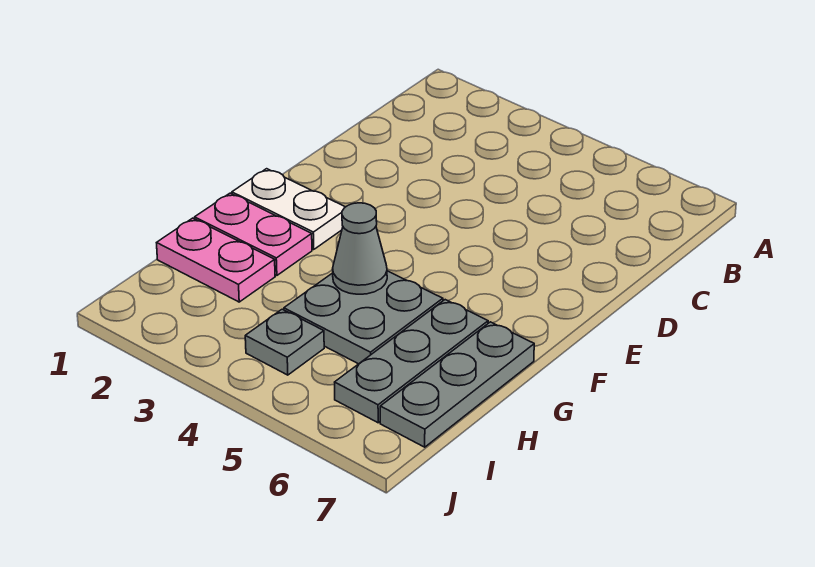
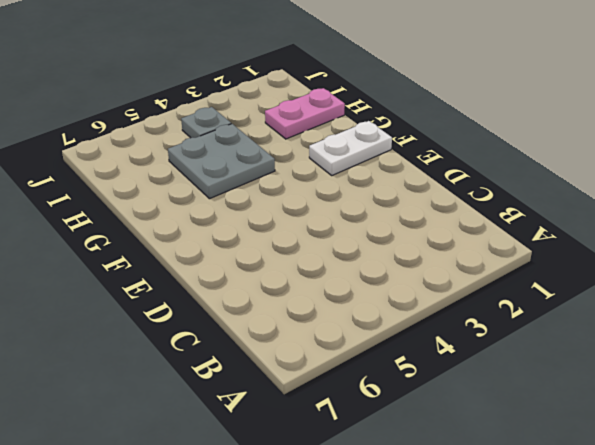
none -> pink plate G1:G2 level 1
none -> grey plate G6:I6 level 1

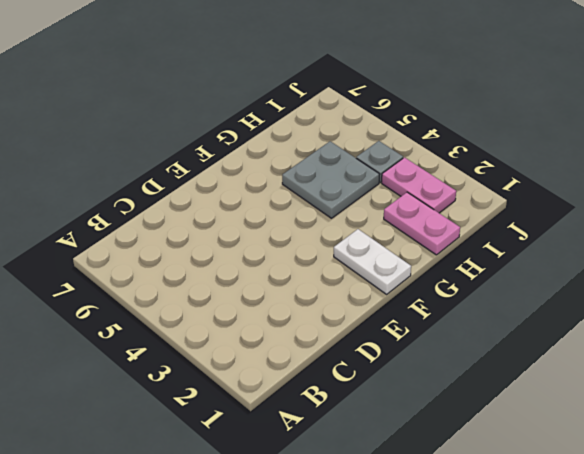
pink plate I2:I3 level 1 -> pink plate G1:G2 level 1
none -> grey plate G6:I6 level 1
none -> grey plate G7:I7 level 1

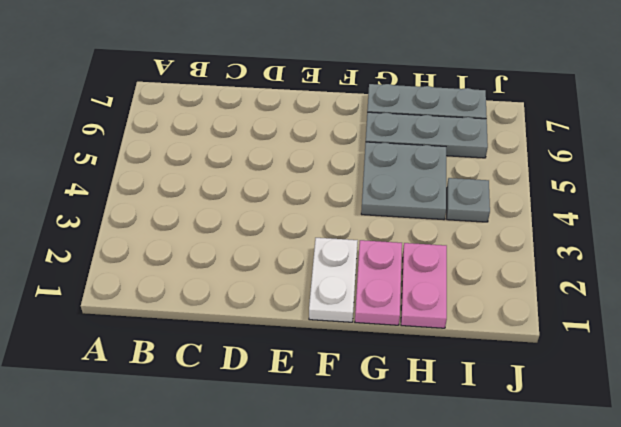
none -> grey cone G4 level 2

